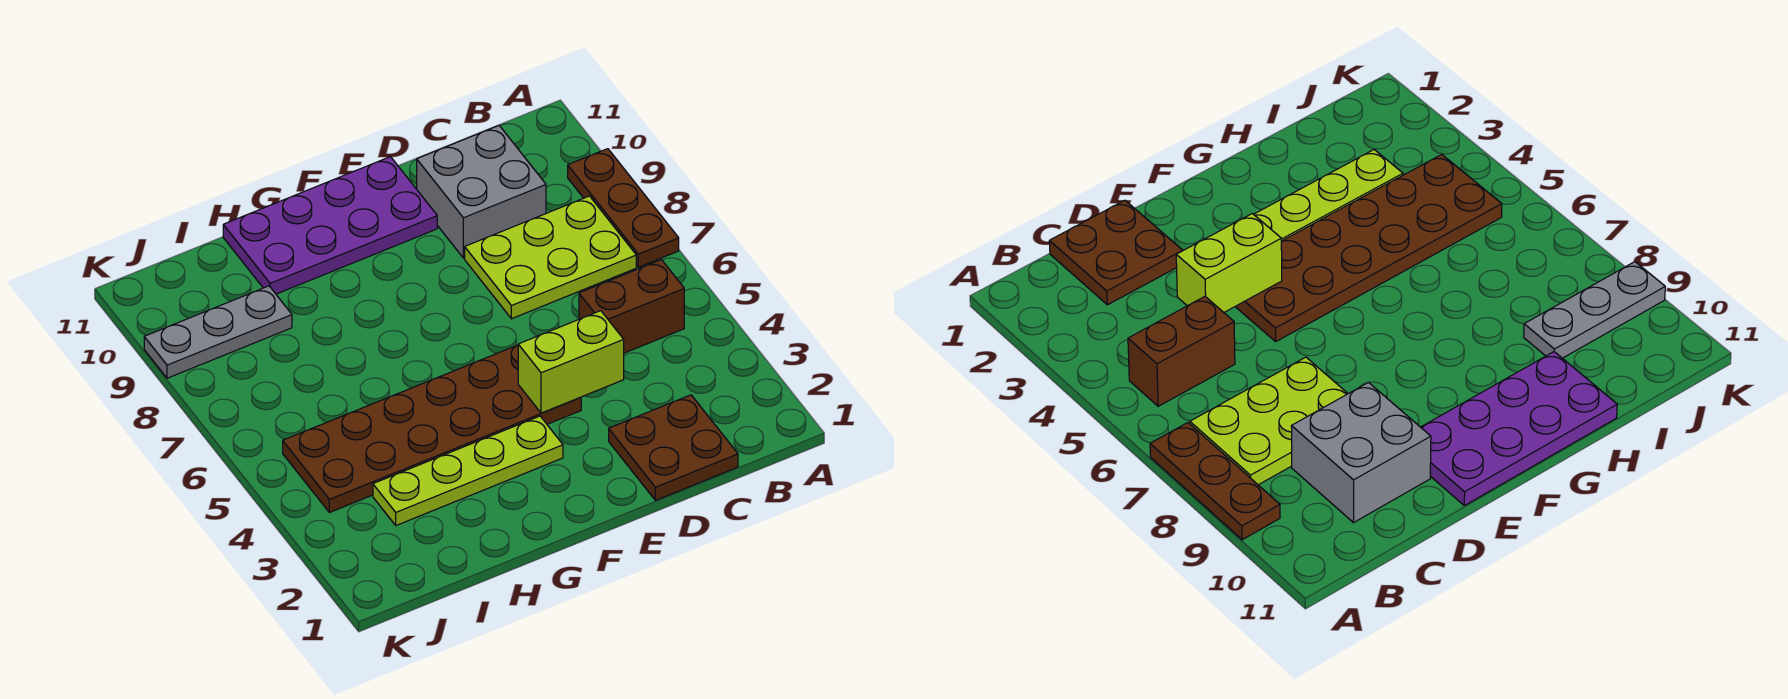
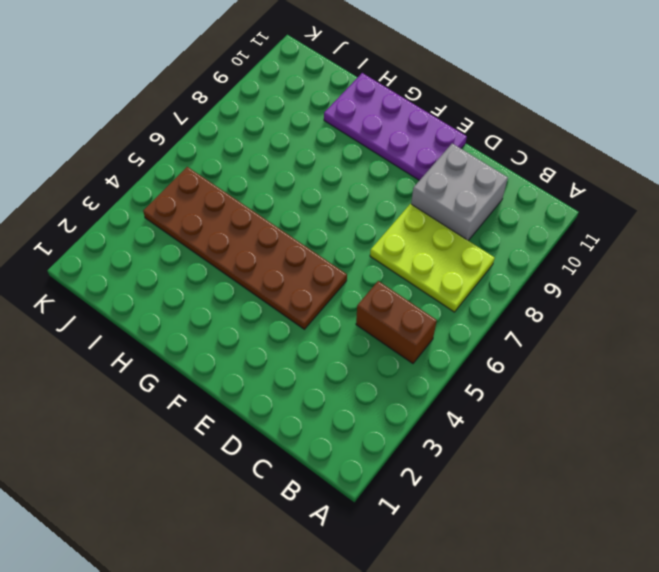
none -> brown plate A7:A9 level 1
none -> brown plate C1:D2 level 1

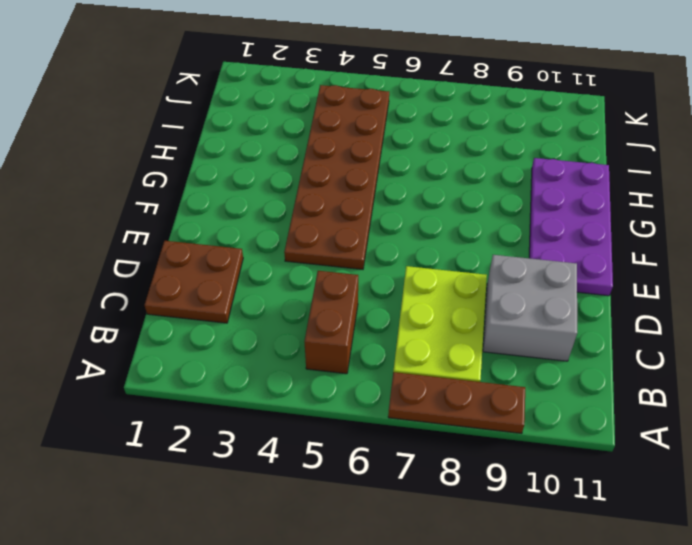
none -> lime plate F3:I3 level 1
none -> grey plate I9:K9 level 1

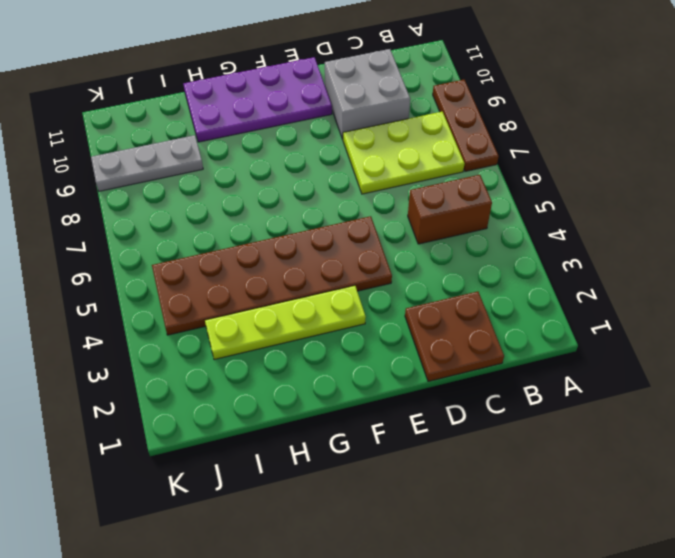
none -> lime brick D4:E4 level 2

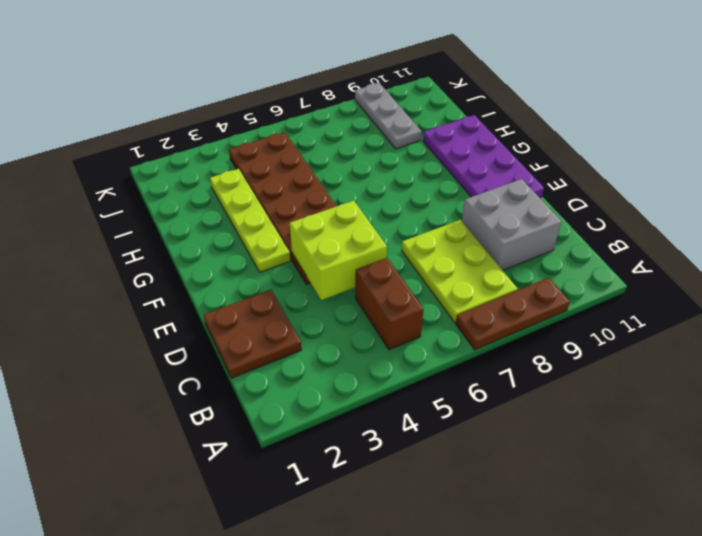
lime brick D4:E5 level 2 -> lime brick D4:E4 level 2

